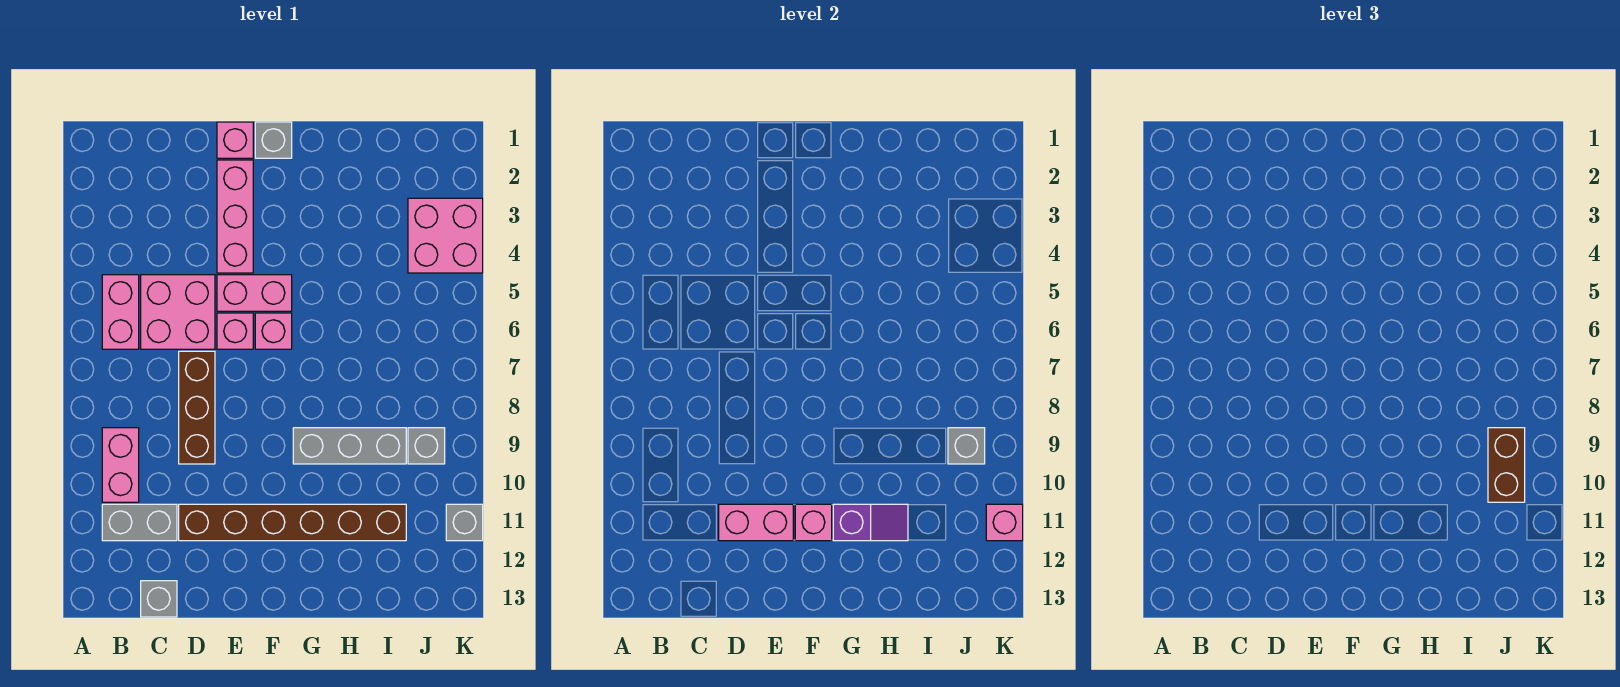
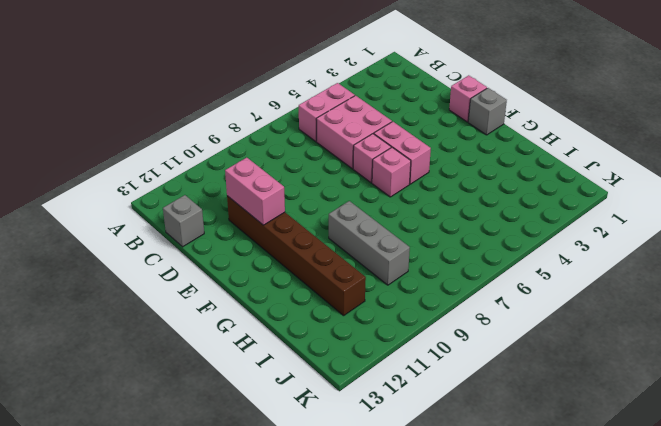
none -> pink brick B9:B10 level 1
none -> grey brick B11:C11 level 1
none -> brown brick D7:D9 level 1

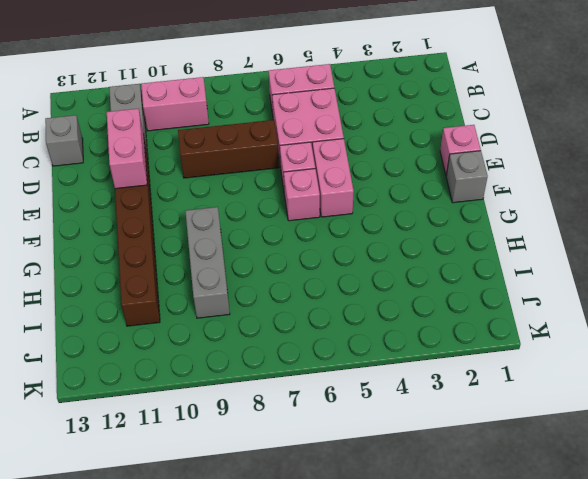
none -> pink brick E2:E4 level 1
none -> pink brick J3:K4 level 1
none -> grey brick J9 level 1

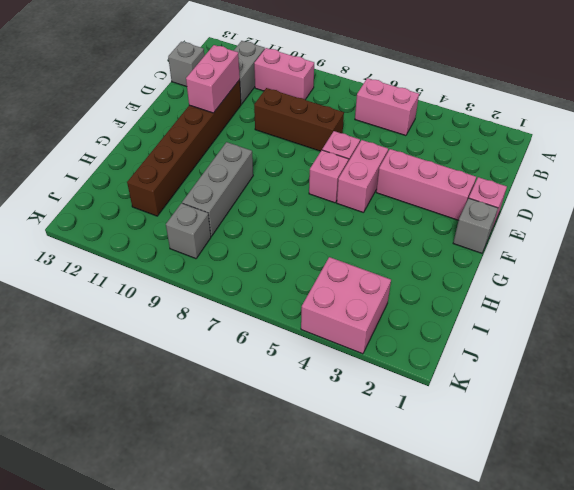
none -> pink brick C5:D6 level 1
none -> grey brick K11 level 1
none -> pink brick F11 level 2

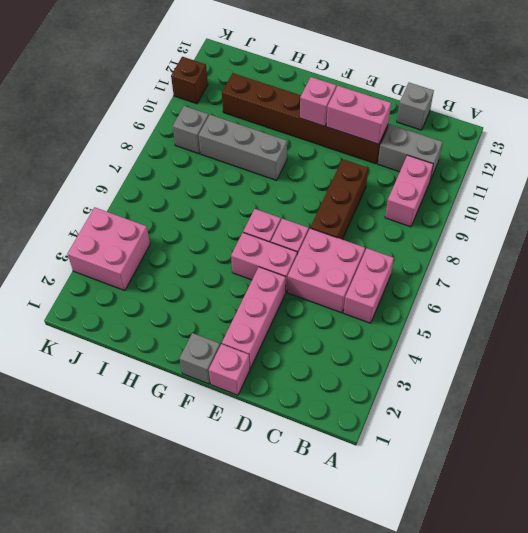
brown brick K11 level 1 -> grey brick K11 level 1
none -> purple slope G11:H11 level 2 top G
none -> grey brick J9 level 2
none -> pink brick K11 level 2

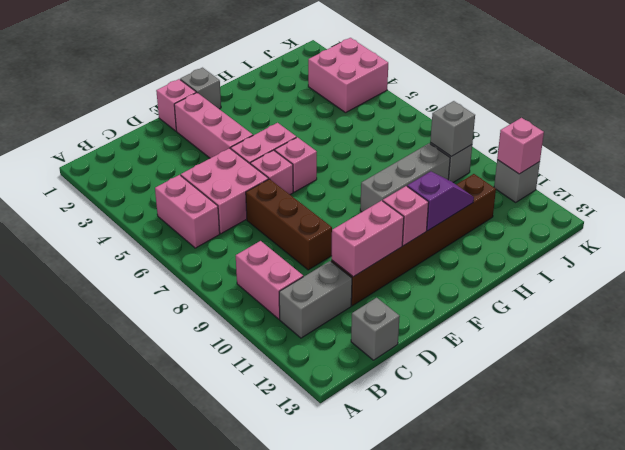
none -> brown brick J9:J10 level 3

